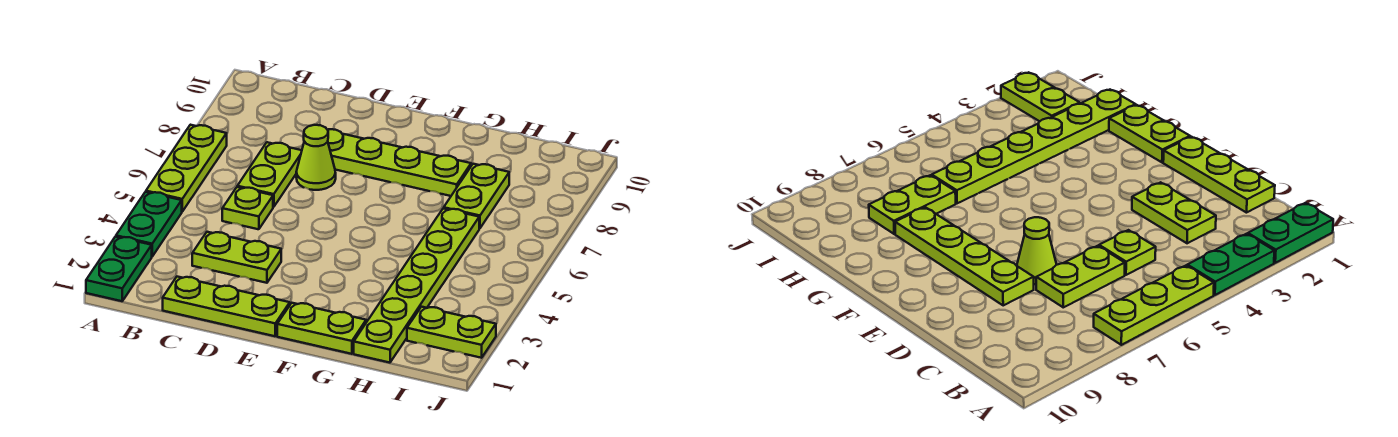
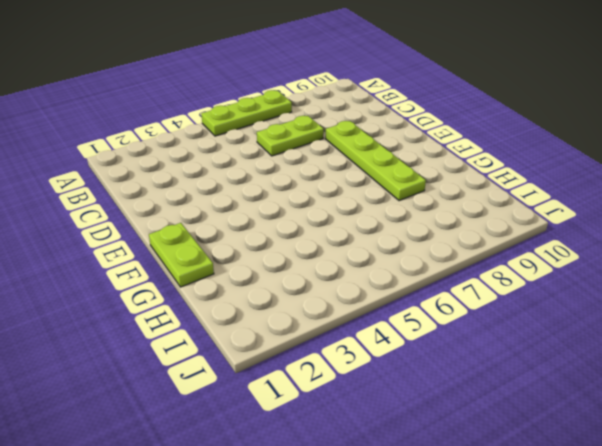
none -> green plate A1:A2 level 1
none -> green plate A3:A4 level 1
none -> lime plate C1:E1 level 1

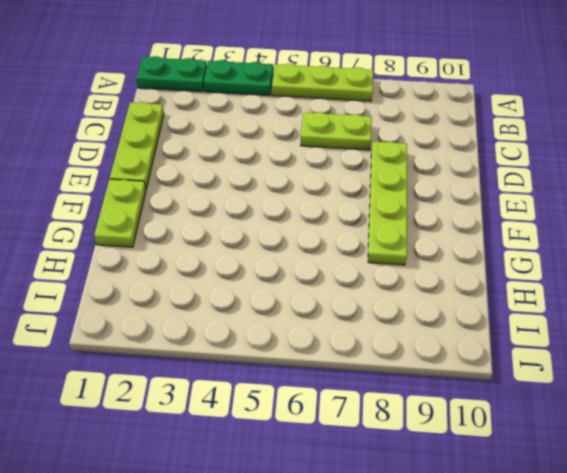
none -> lime plate C3:D3 level 1
none -> lime plate C5 level 1
none -> lime cone D7 level 1

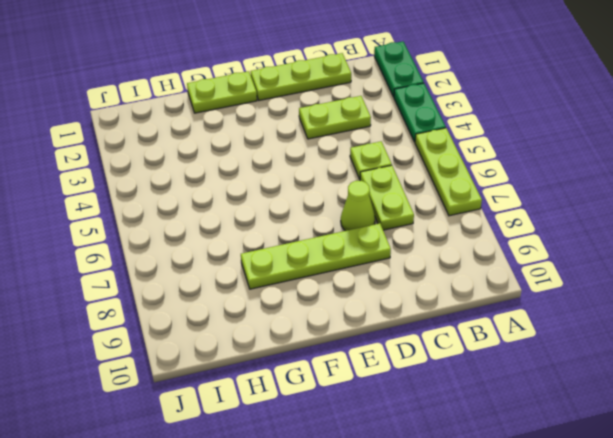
none -> lime plate H1:H6 level 1
none -> lime plate H7:H8 level 1
none -> lime plate I2:J2 level 1

